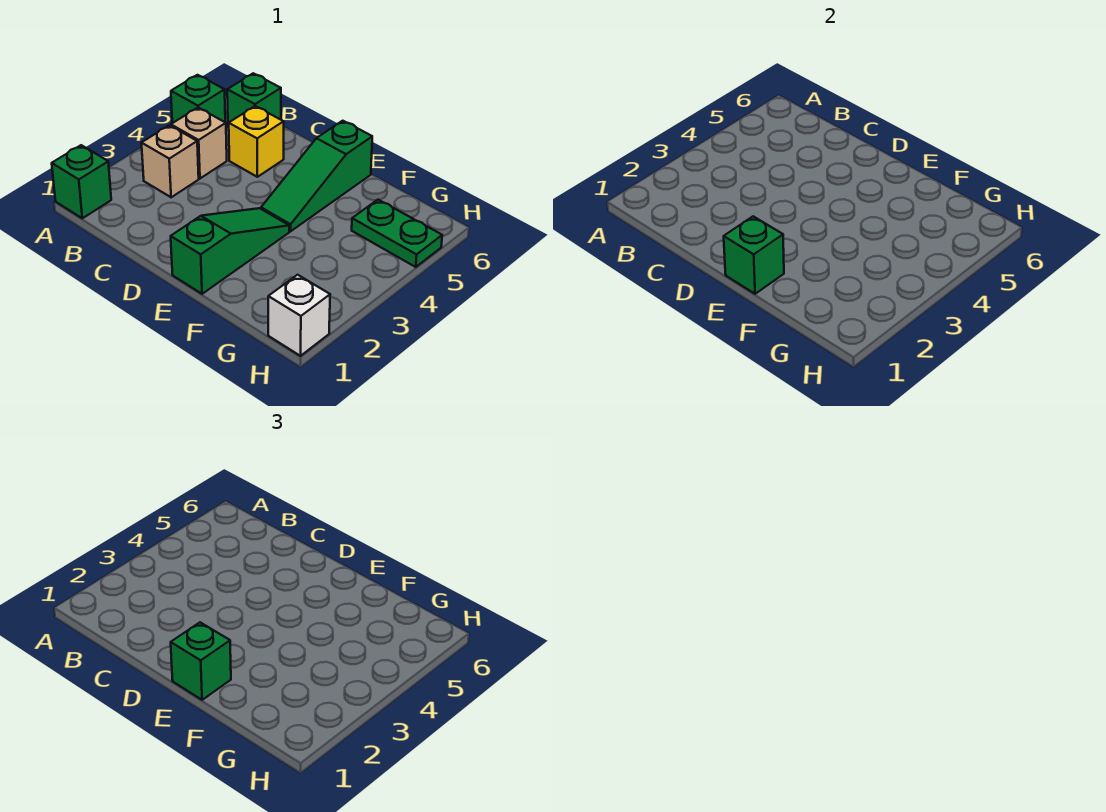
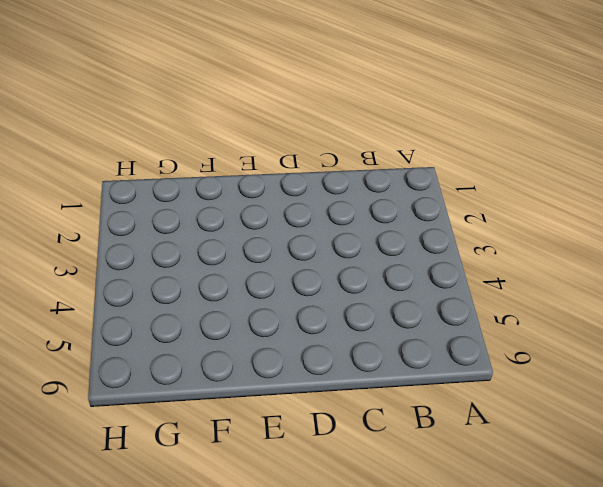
none -> green brick A1 level 1
none -> green brick A5 level 1
none -> tan brick B3 level 1

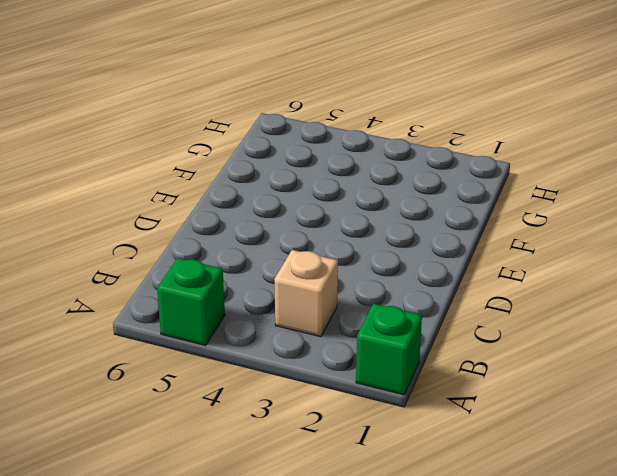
none -> tan brick B4 level 1
none -> green brick B6 level 1
none -> yellow brick C5 level 1

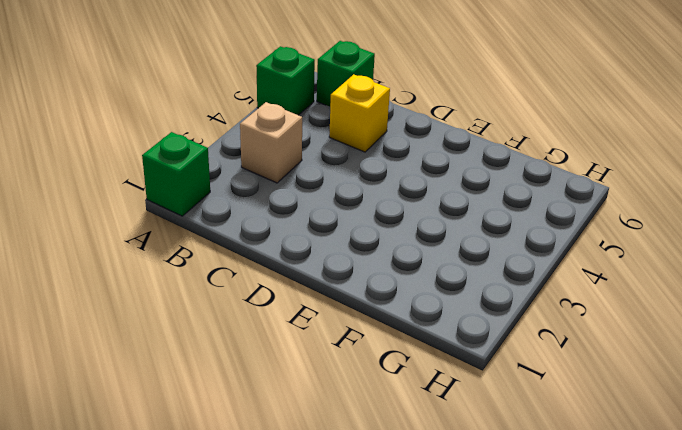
none -> tan brick B4 level 1
none -> green slope E1:E3 level 1 top 1
none -> green slope E4:E6 level 1 top 6

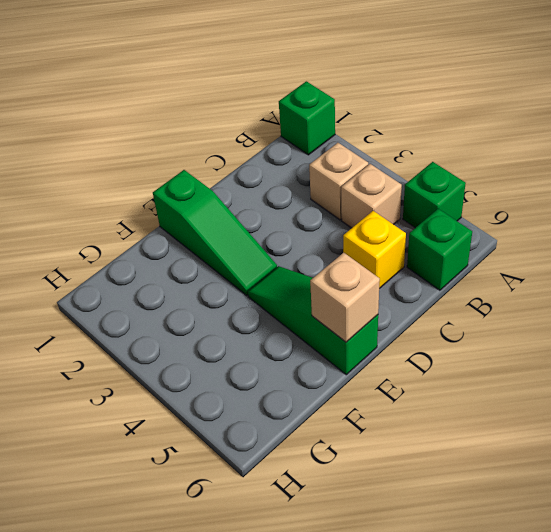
tan brick E6 level 2 -> none
none -> green plate G5:H5 level 1
none -> white brick H1 level 1
none -> green brick E1 level 2

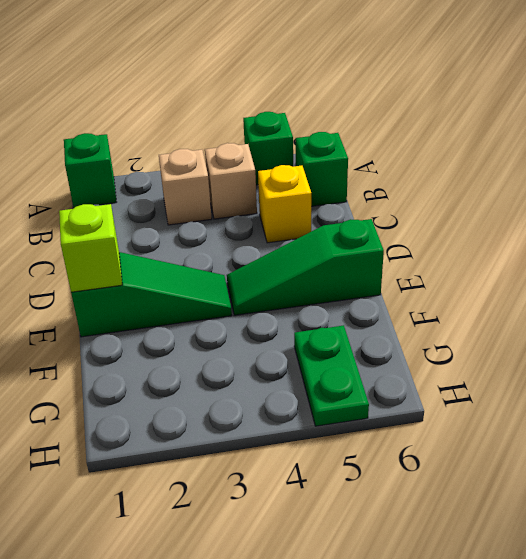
lime brick E1 level 2 -> green brick E1 level 2
none -> white brick H1 level 1
none -> green brick E1 level 3

